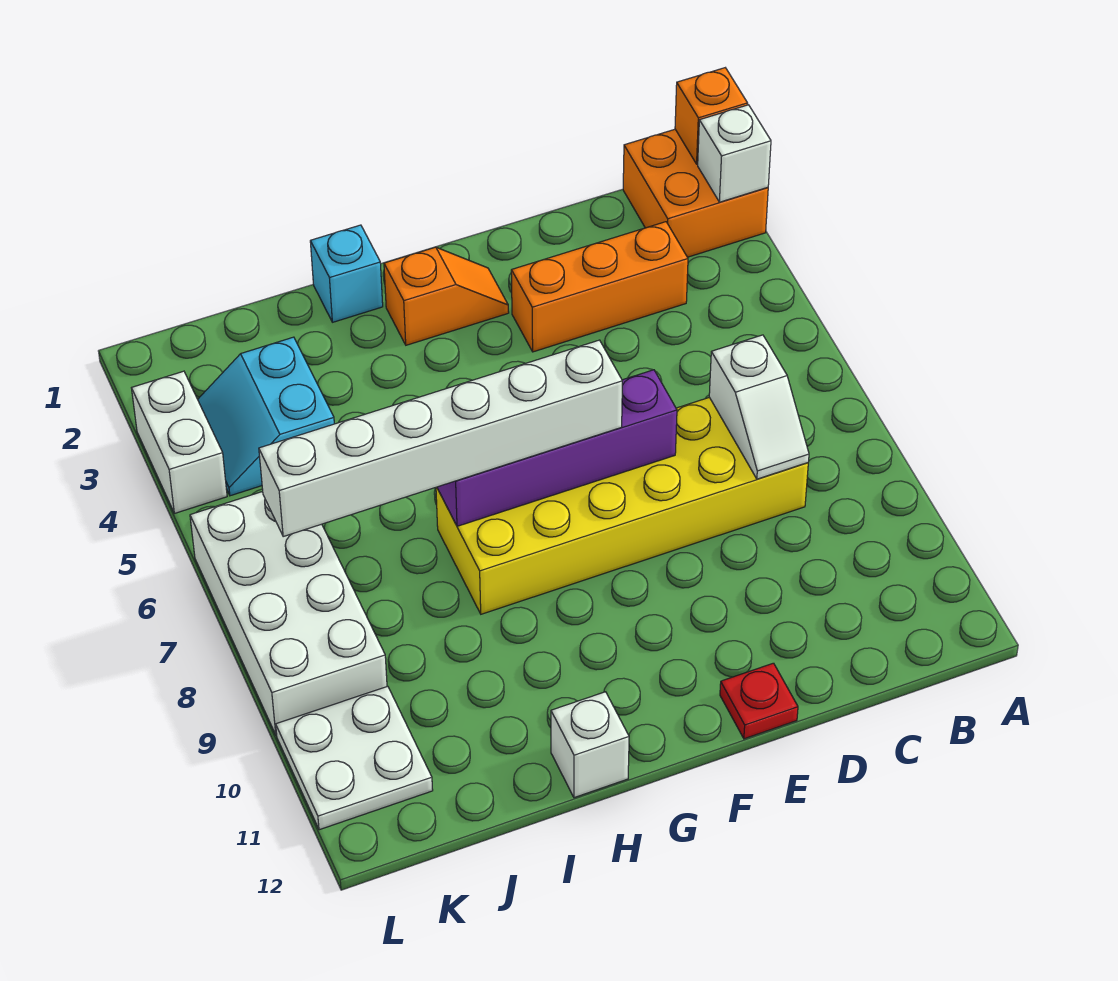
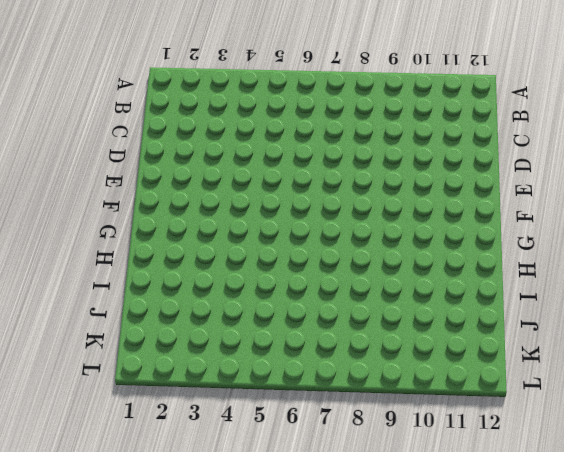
none -> orange brick A1:B2 level 1
none -> orange brick C3:E3 level 1
none -> yellow brick C7:H8 level 1

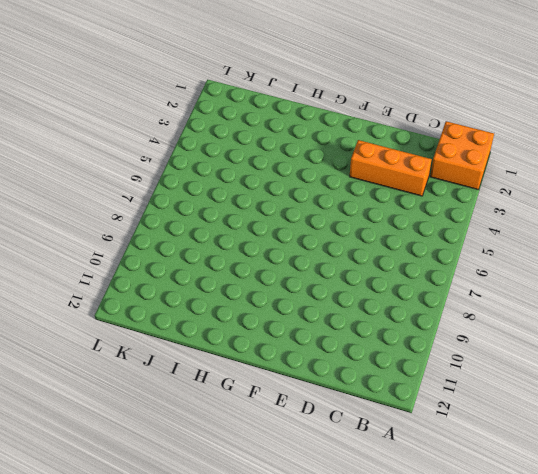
none -> yellow brick C7:H8 level 1
none -> red plate E12 level 1
none -> orange slope F2:G2 level 1 top G

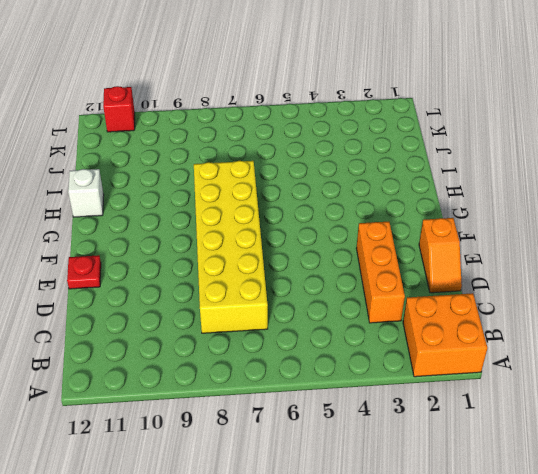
orange slope D1:E1 level 1 top E -> orange slope F2:G2 level 1 top G
red brick L11 level 1 -> white plate K10:L11 level 1
none -> cyan brick H1 level 1
none -> cyan slope J3:K4 level 1 top J
none -> white brick K6:L9 level 1

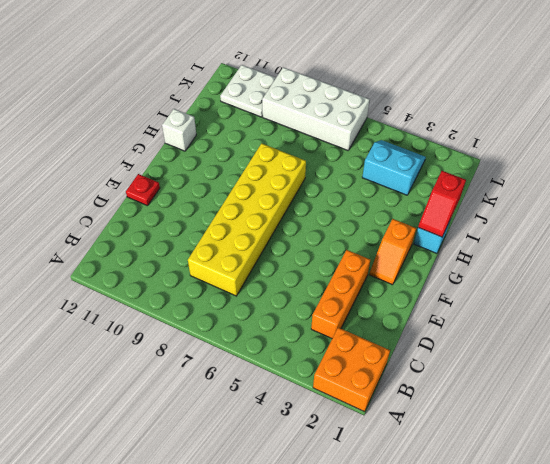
red slope H1:I1 level 2 top I -> none
none -> white brick L3:L4 level 1
none -> orange brick A1 level 2
none -> white brick A2 level 2

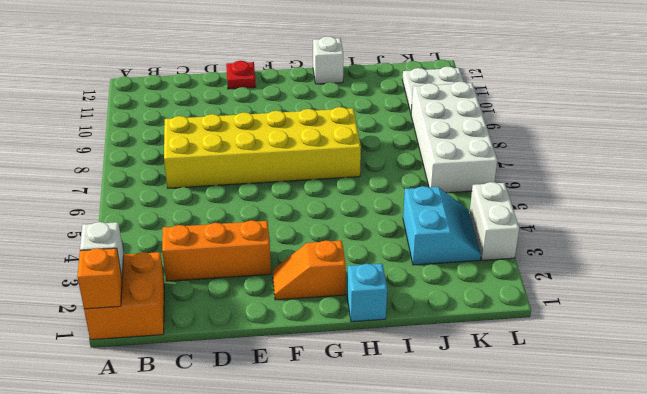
none -> white slope C7:C8 level 2 top 7
none -> purple brick E7:H7 level 2
none -> white brick F7:K7 level 3

